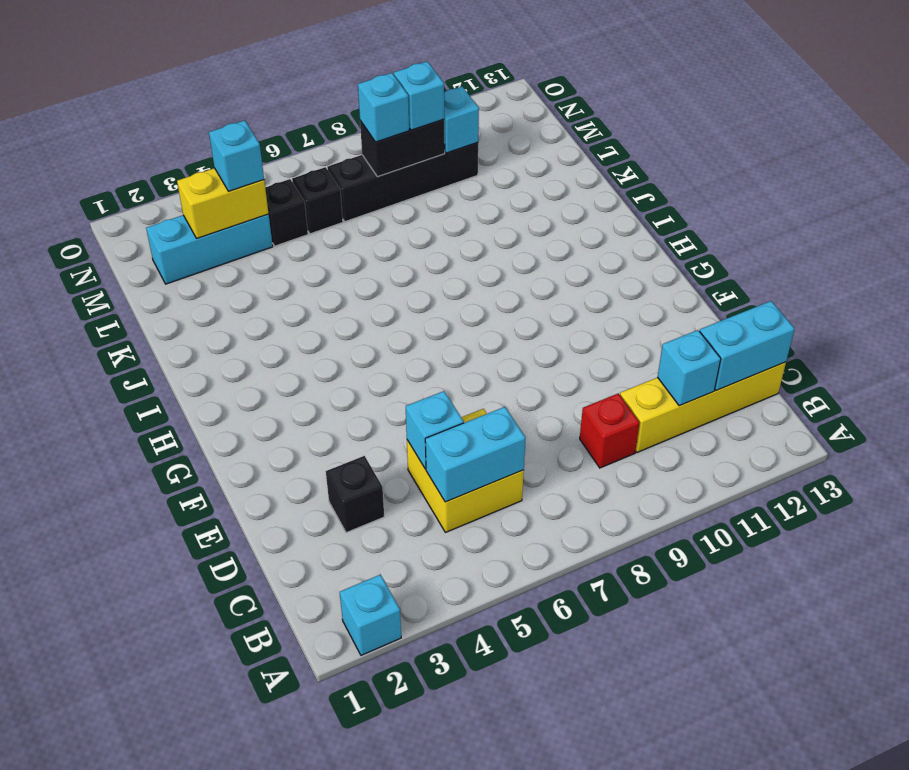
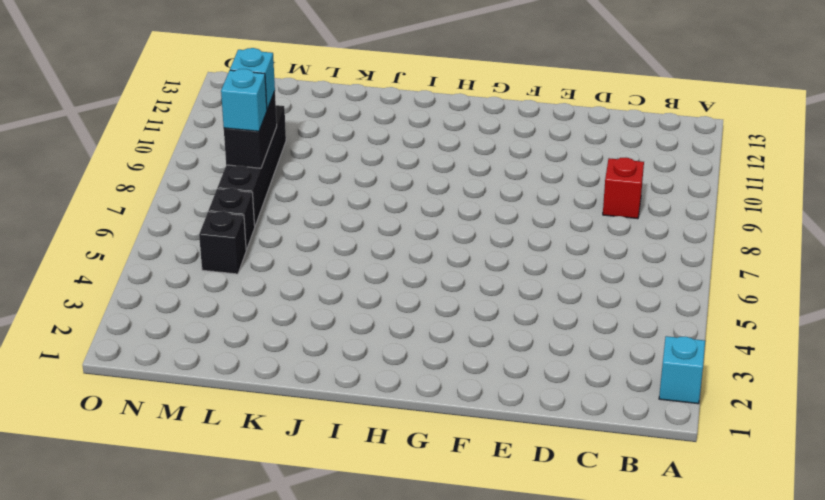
none -> yellow brick C5:D6 level 1
none -> yellow brick C10:C13 level 1
none -> black brick D3 level 1

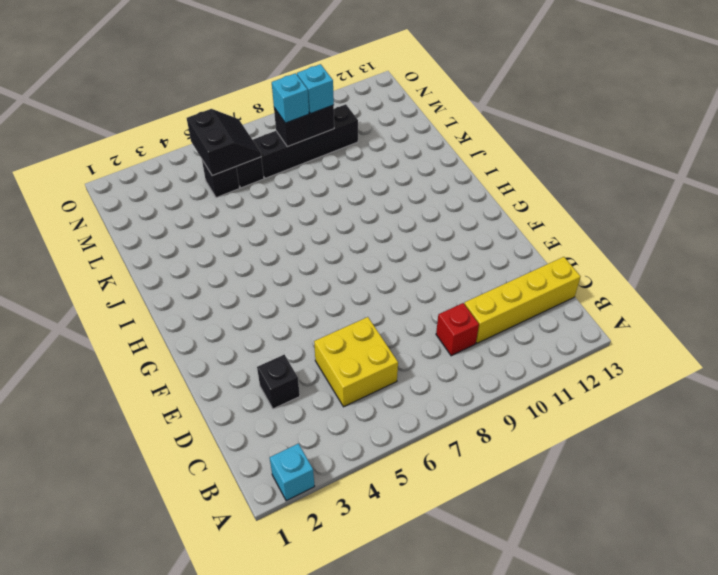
black slope M5:N6 level 2 top 5 -> none
none -> cyan brick M2:M4 level 1
none -> cyan brick C5:C6 level 2
none -> cyan brick C11 level 2

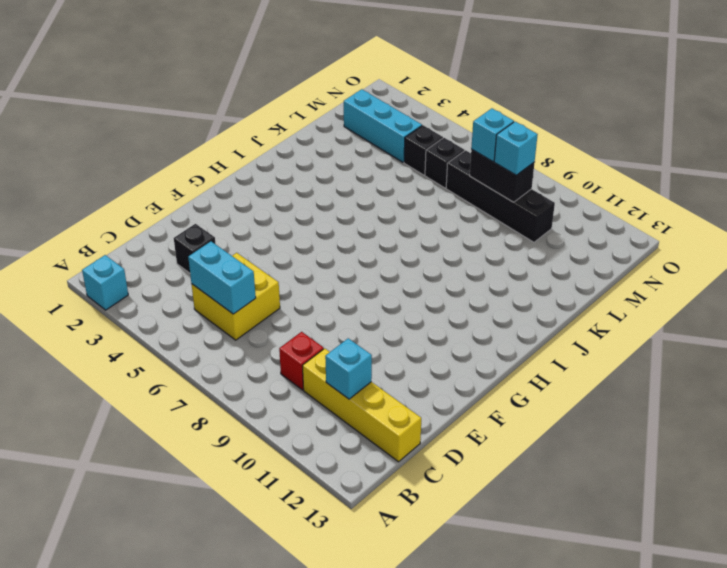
none -> cyan brick C12:C13 level 2
none -> cyan brick D5 level 2
none -> yellow brick M3:M4 level 2

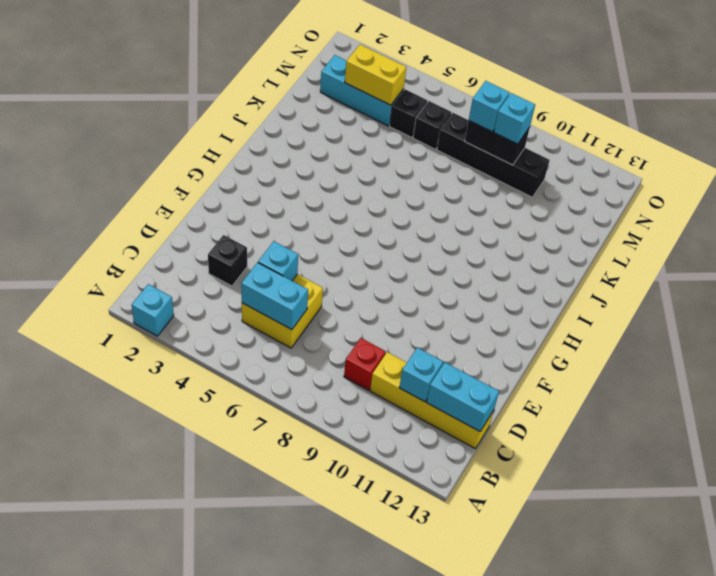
none -> cyan brick M10 level 2
none -> cyan brick M4 level 3

